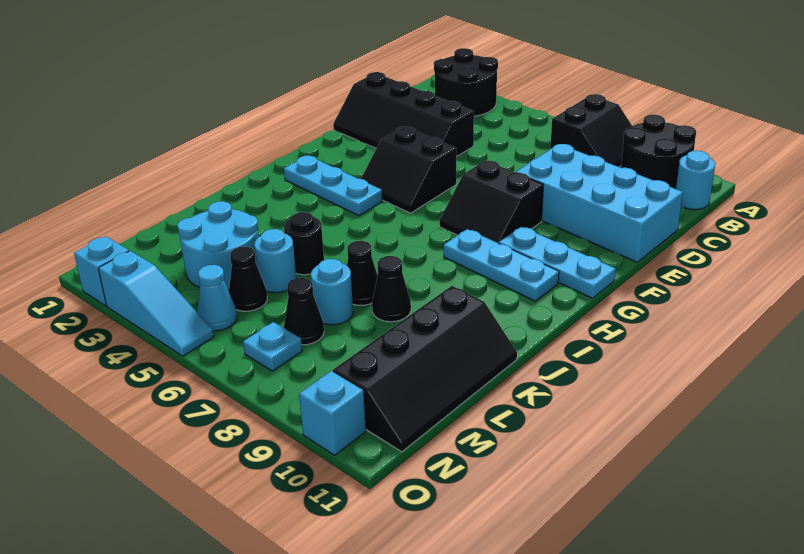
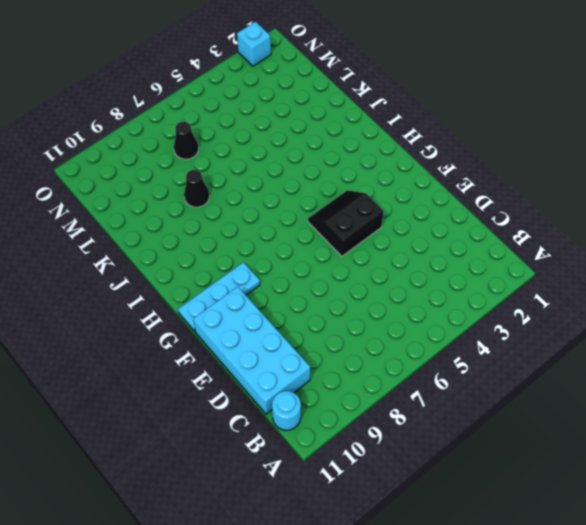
cyan brick C10:F11 level 1 -> cyan brick D8:E11 level 1
none -> black round brick A2:B3 level 1
none -> black slope A7:B8 level 1 top 7
none -> black round brick A9:B10 level 1

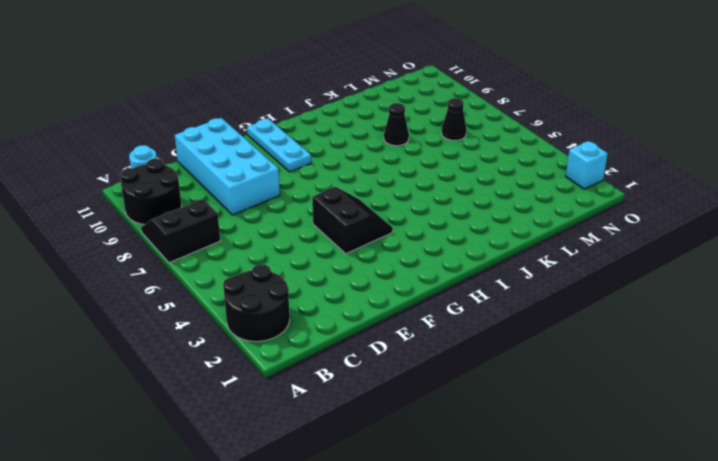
none -> black slope D1:E4 level 1 top D
none -> black slope F7:G8 level 1 top F
none -> cyan plate H2:H4 level 1

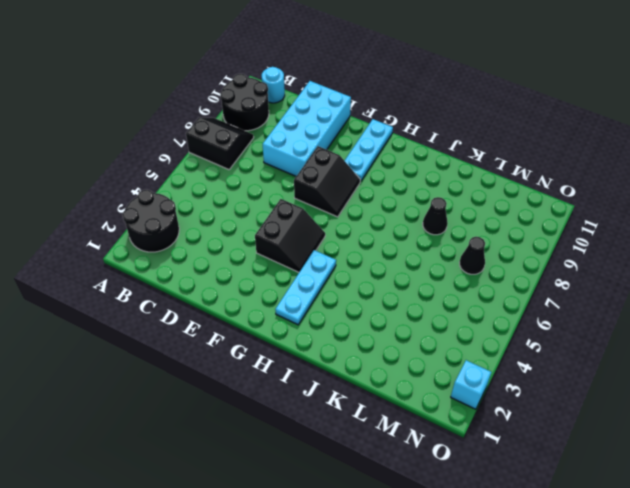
none -> black slope D1:E4 level 1 top D
none -> cyan plate H8:H10 level 1
none -> black round brick K5 level 1

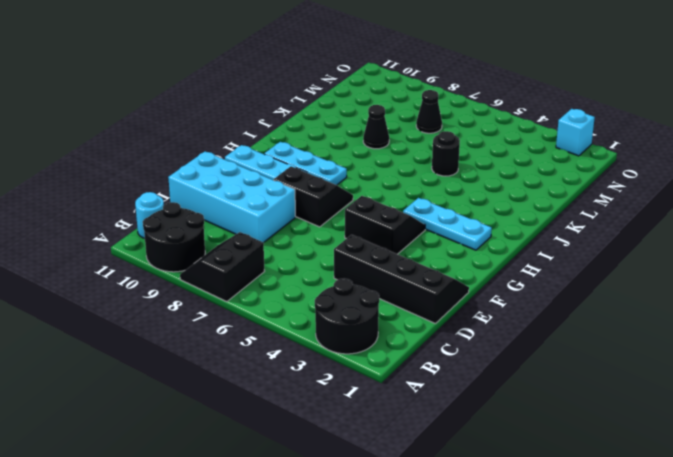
none -> black cone K7 level 1
none -> black slope K10:N11 level 1 top 10
none -> cyan round brick L3:M4 level 1

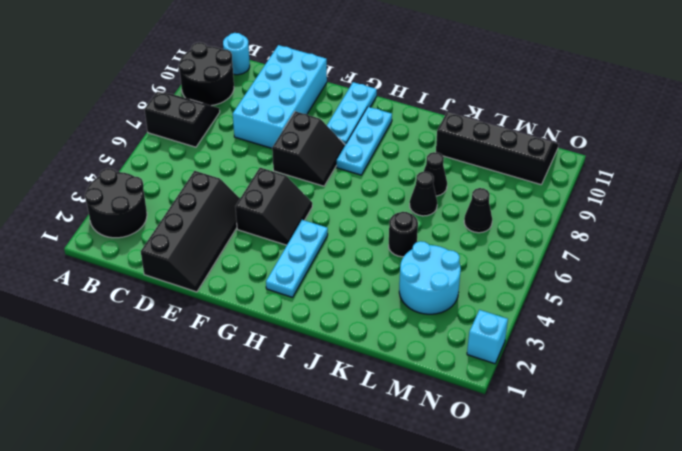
none -> cyan round brick L5 level 1
none -> cyan round brick L7 level 1
none -> black cone M5 level 1

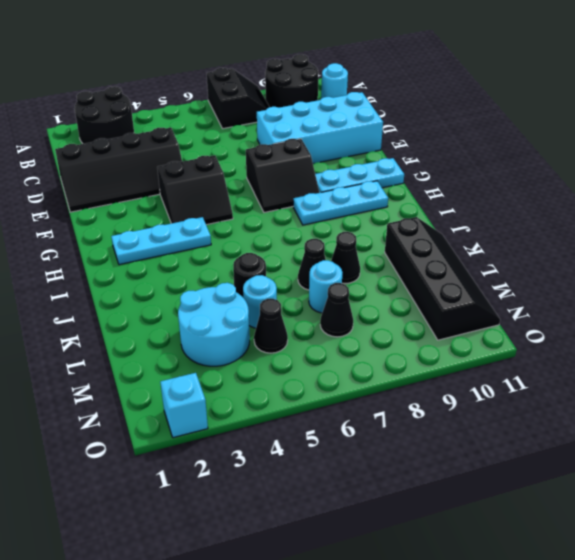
none -> cyan cone N5 level 1
none -> cyan plate N7 level 1
none -> cyan slope O3:O5 level 1 top 3

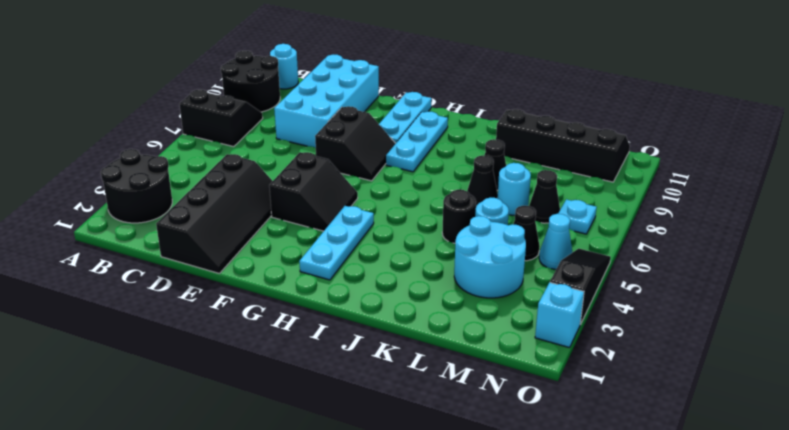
black slope O3:O5 level 1 top 3 -> cyan slope O3:O5 level 1 top 3
none -> cyan brick O10 level 1

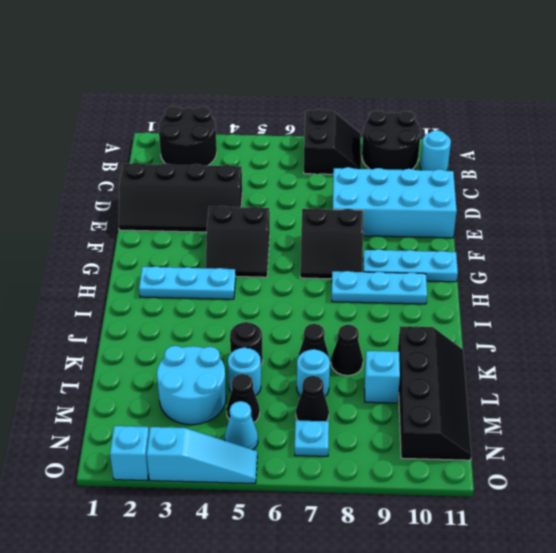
cyan brick L9 level 1 -> cyan brick O10 level 1

